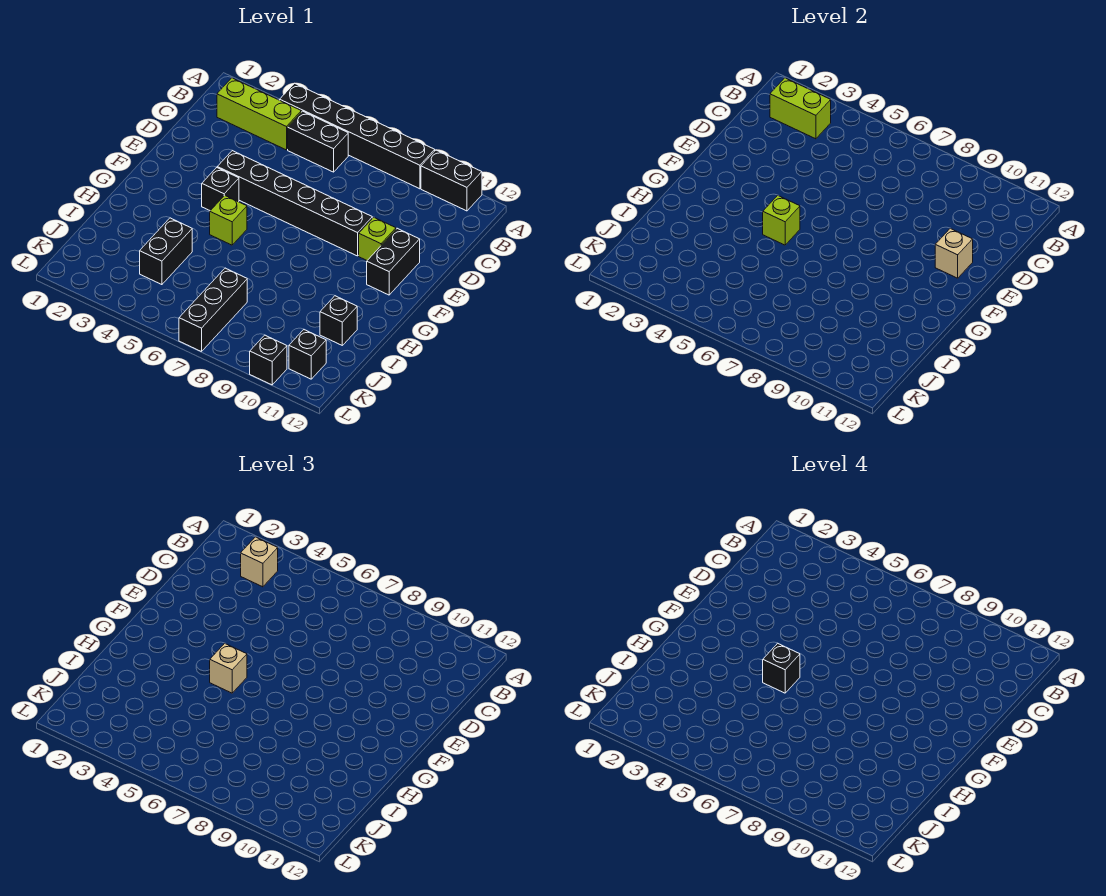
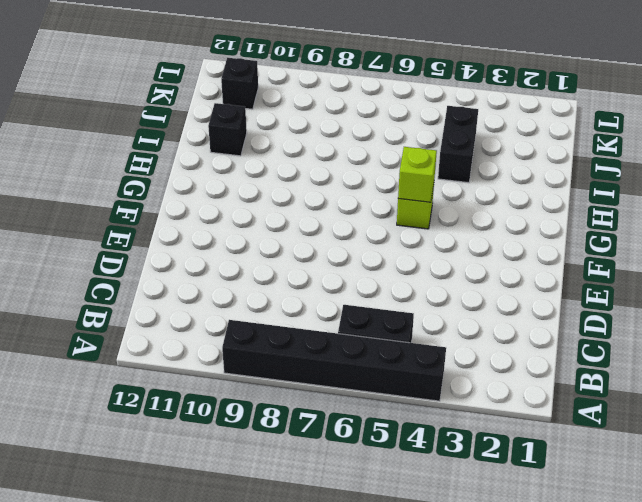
none -> black brick A10:A11 level 1
none -> lime brick B2:B4 level 1
none -> black brick E4:E9 level 1

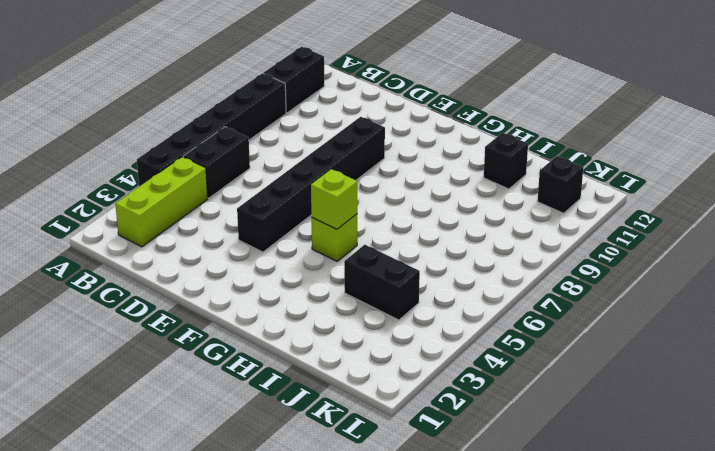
none -> lime brick E10 level 1
none -> black brick E11:F11 level 1
none -> black brick F4 level 1

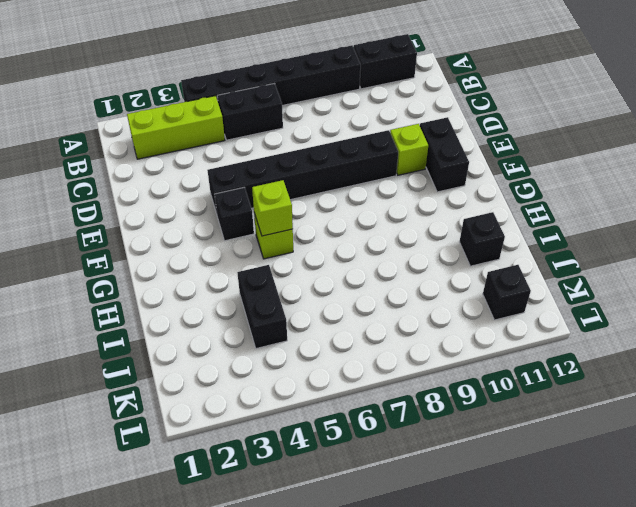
none -> black brick J7:L7 level 1
none -> black brick L10 level 1
none -> lime brick B2:B3 level 2

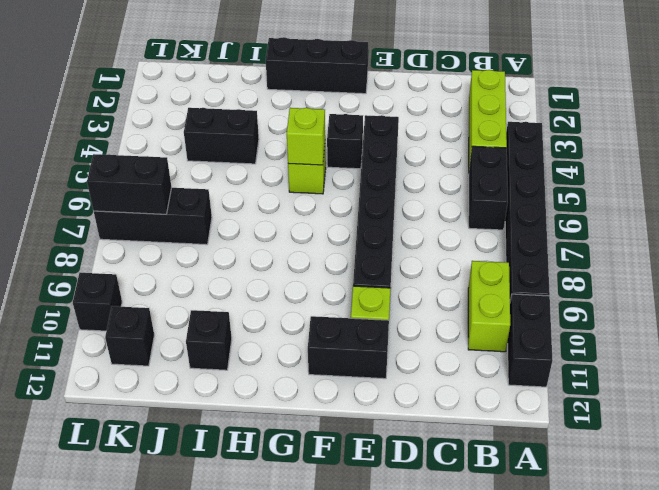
lime brick B9:B10 level 1 -> lime brick B2:B3 level 2
black brick F1:H1 level 1 -> none
black brick K7:L7 level 2 -> none
none -> tan brick E11 level 2
none -> tan brick B3 level 3
none -> tan brick G5 level 3

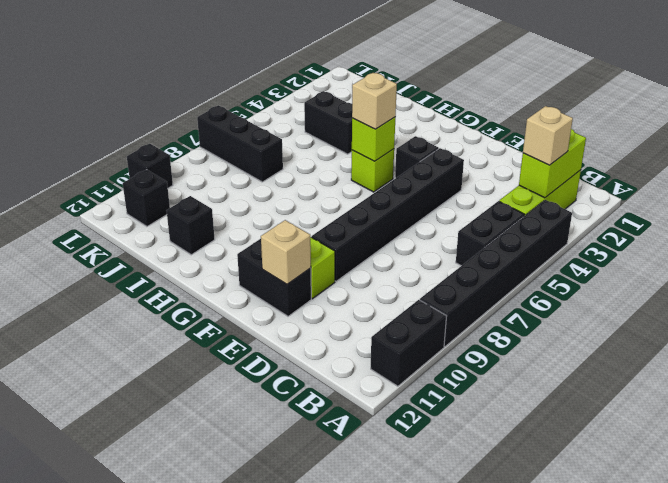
none -> black brick G5 level 4

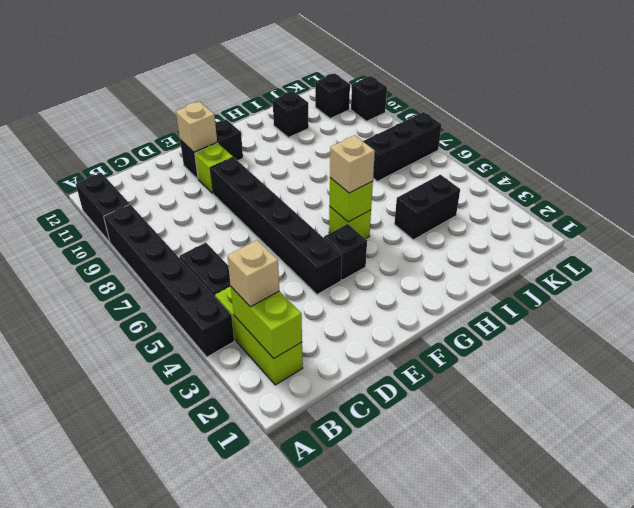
none -> black brick G5 level 4

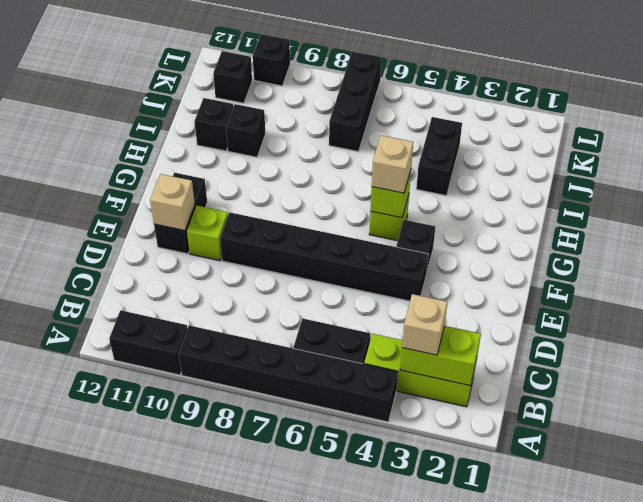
black brick I10 level 1 -> black brick G5 level 4

